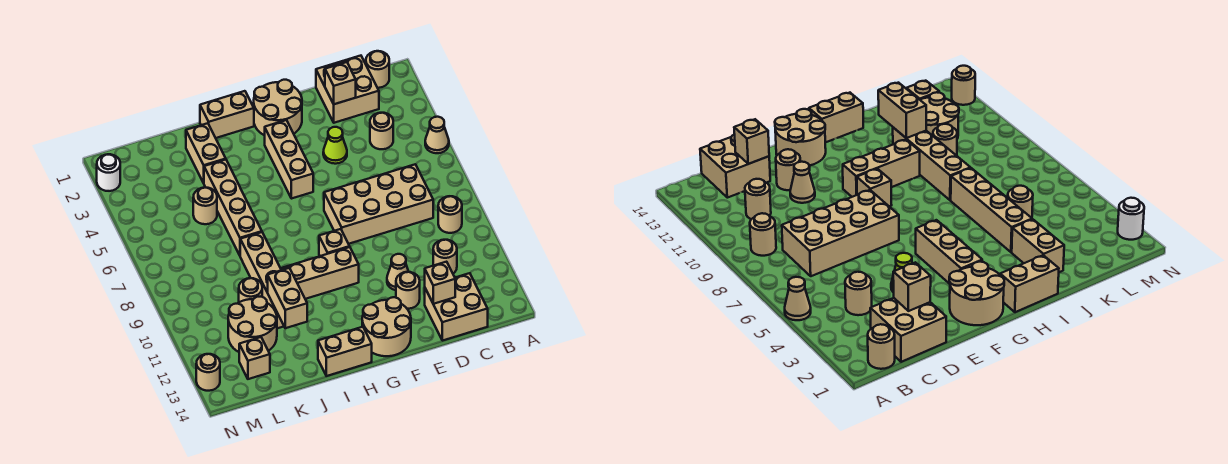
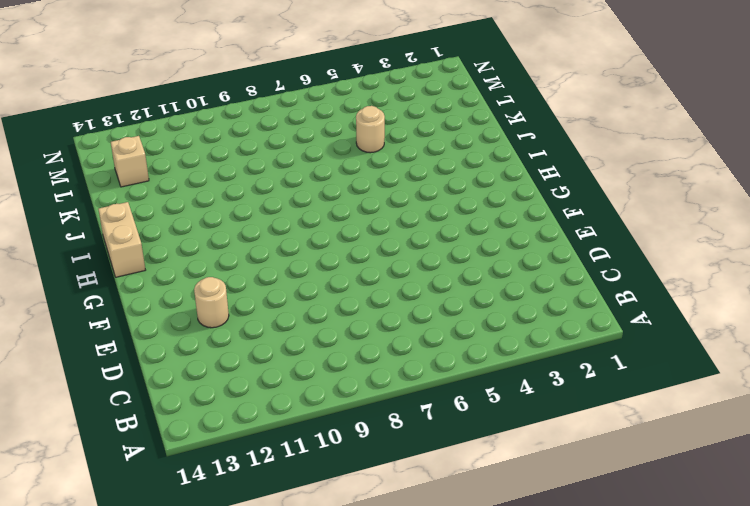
none -> tan cone A5 level 1
none -> tan round brick B1 level 1
none -> tan round brick B9 level 1
none -> tan brick C1:D2 level 1

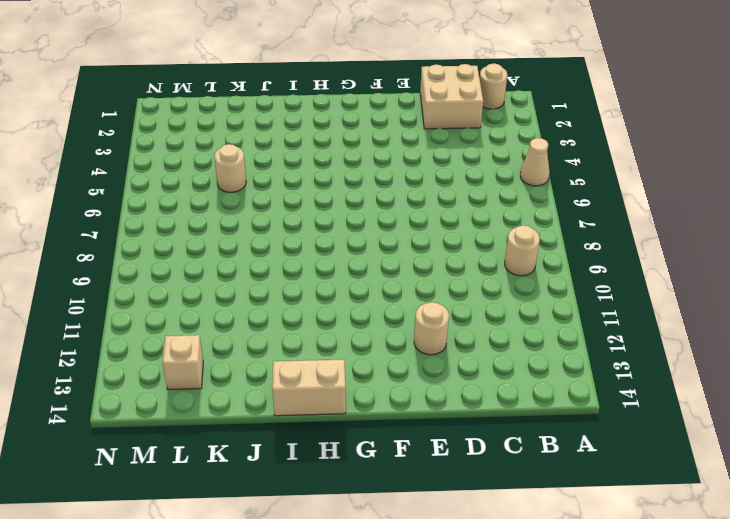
none -> tan round brick C4 level 1
none -> tan brick C7:F8 level 1
none -> tan round brick C11 level 1
none -> tan brick C13:D14 level 1

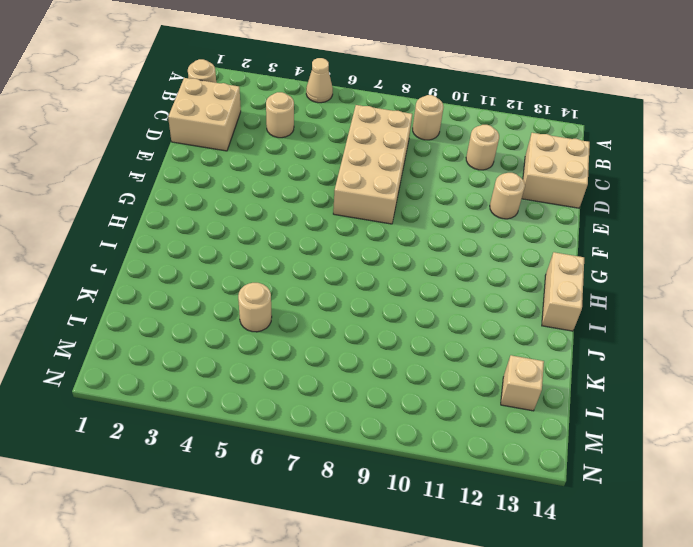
none -> lime cone E4 level 1
none -> tan cone E11 level 1
none -> tan round brick F1:G2 level 1
none -> tan round brick F13:G14 level 1

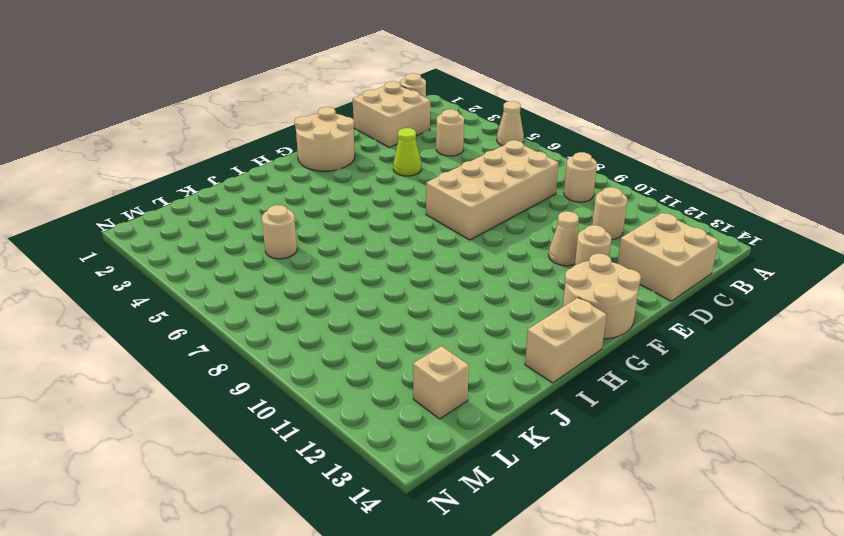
none -> tan brick G3:G5 level 1
none -> tan brick G9 level 1
none -> tan brick G10:I10 level 1
none -> tan brick H1:I1 level 1

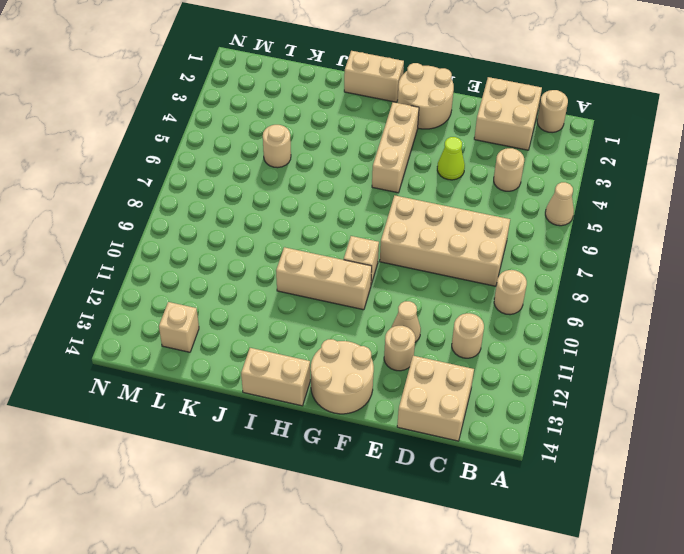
none -> tan brick J2:J3 level 1
none -> tan brick J4:J7 level 1
none -> tan brick J8:J11 level 1
none -> tan round brick K10 level 1

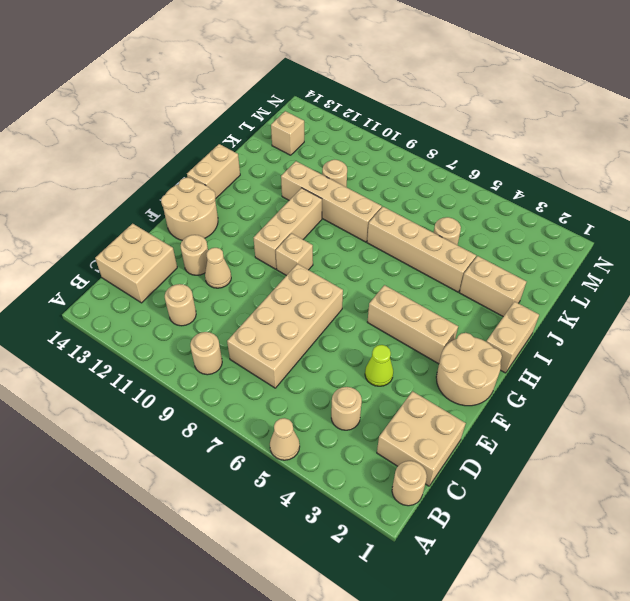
none -> tan round brick K11:L12 level 1
none -> white round brick N2 level 1
none -> tan round brick N13 level 1
none -> tan brick D2 level 2

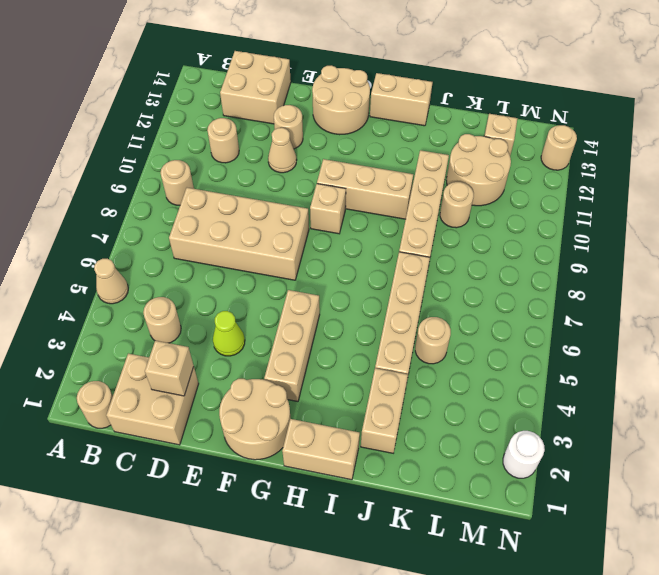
none -> tan brick D13 level 2
none -> tan brick J11:J12 level 2

